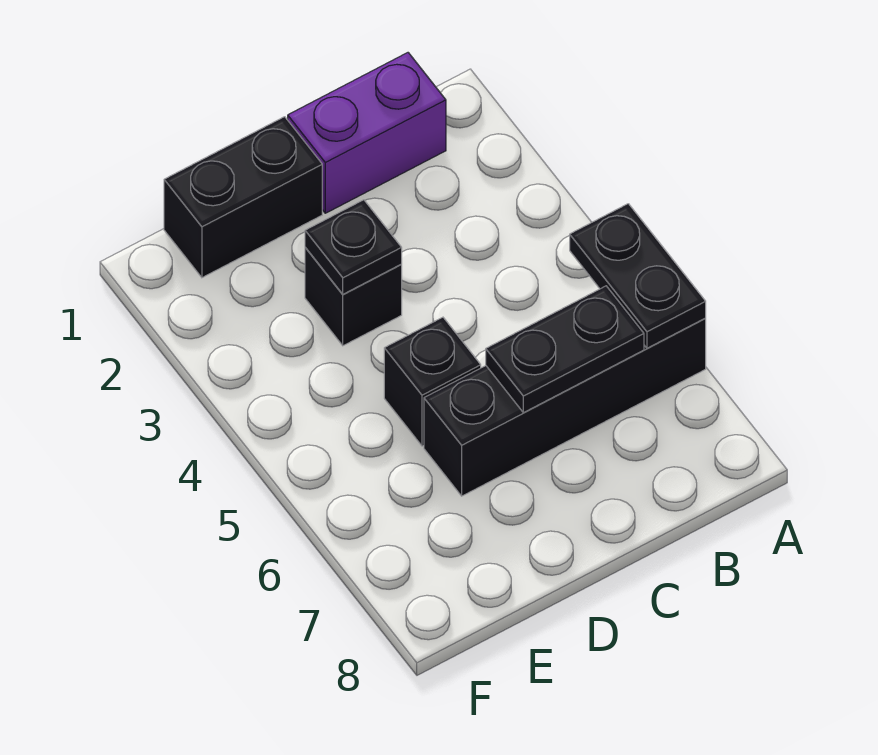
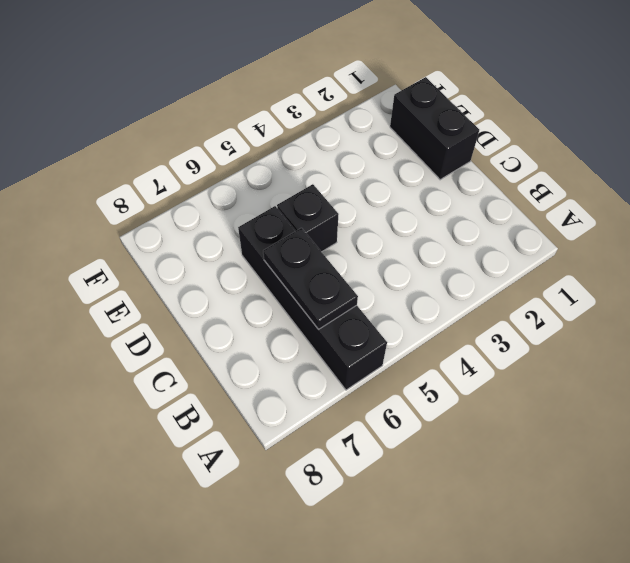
none -> purple brick B1:C1 level 1
none -> black brick D3 level 1

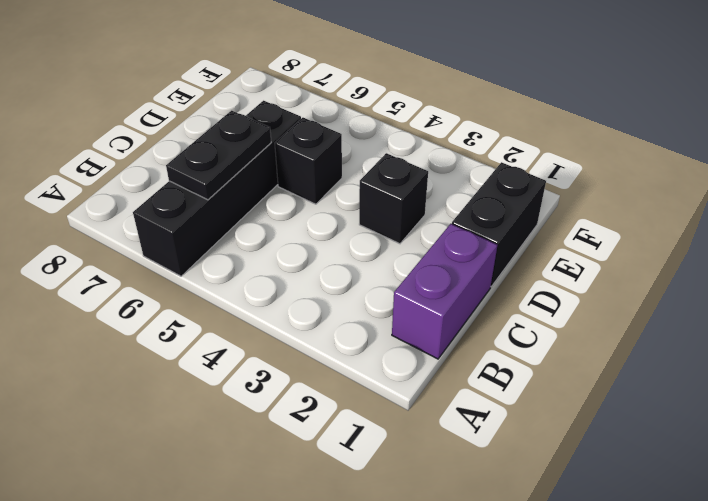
none -> black plate A5:A6 level 2
none -> black plate D3 level 2

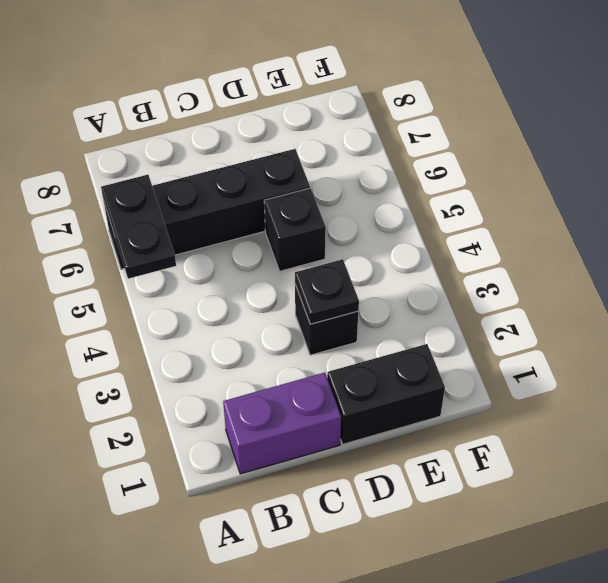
none -> black plate B6:C6 level 2

